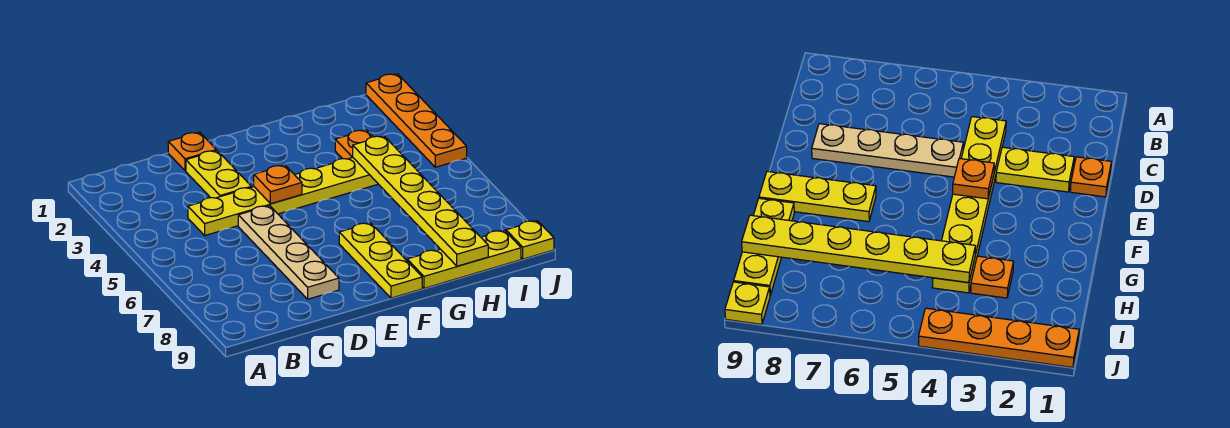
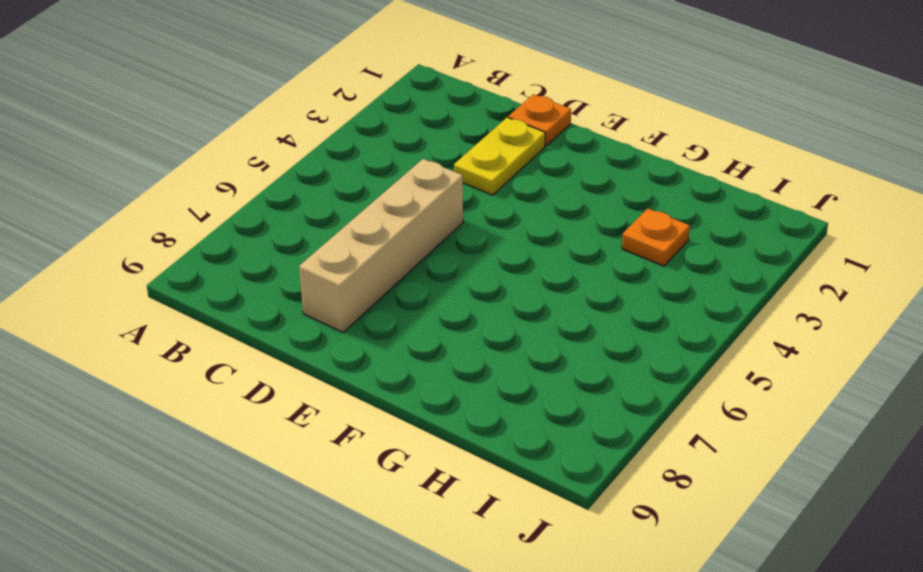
tan brick D5:D8 level 1 -> tan plate D5:D8 level 1
none -> yellow plate C4:H4 level 1
none -> yellow plate F7:F9 level 1

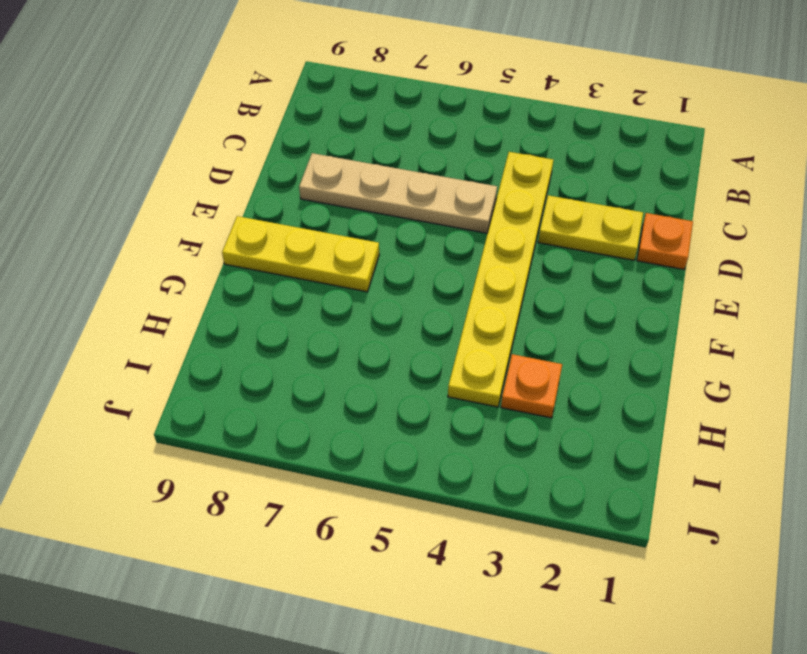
none -> yellow plate G9:I9 level 1
none -> orange plate J1:J4 level 1

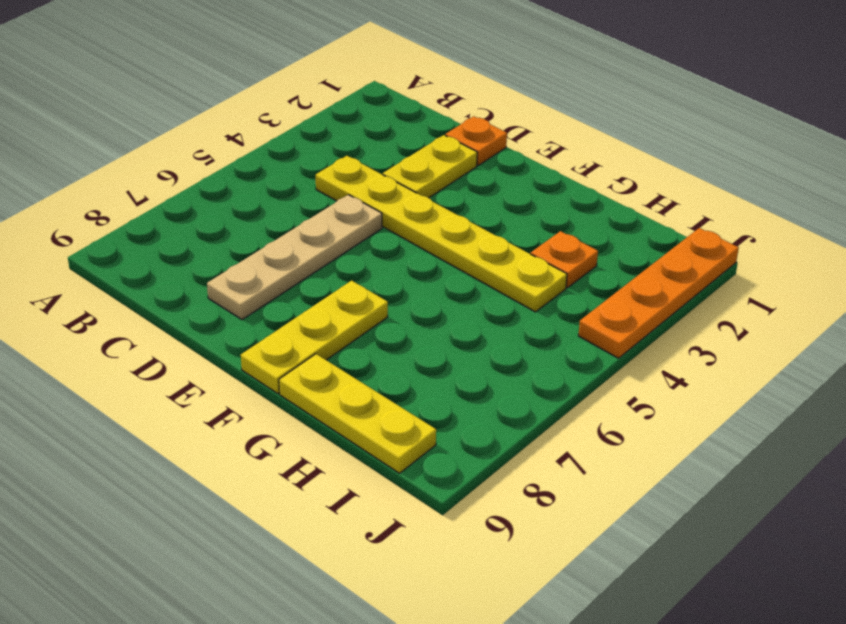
none -> yellow plate J9 level 1
none -> orange plate E4 level 2

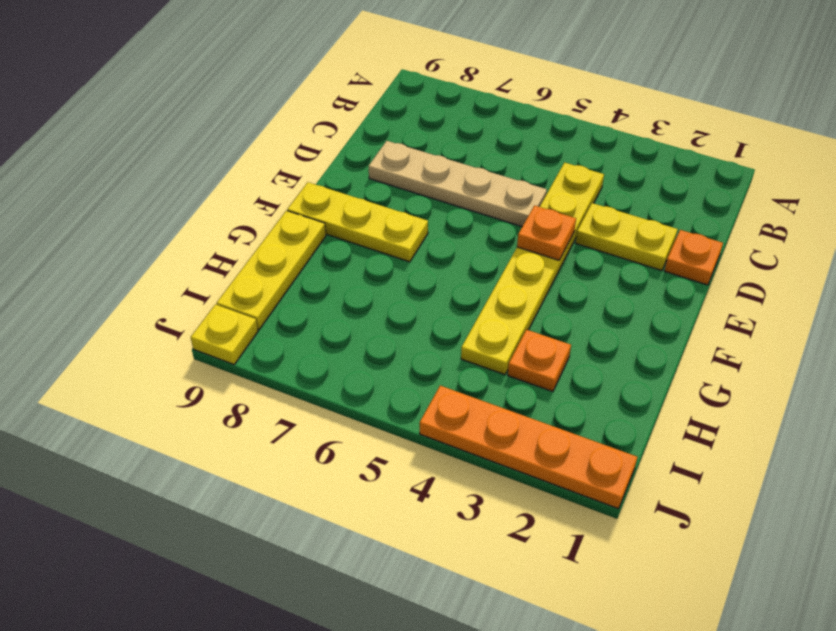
none -> yellow plate H4:H9 level 2

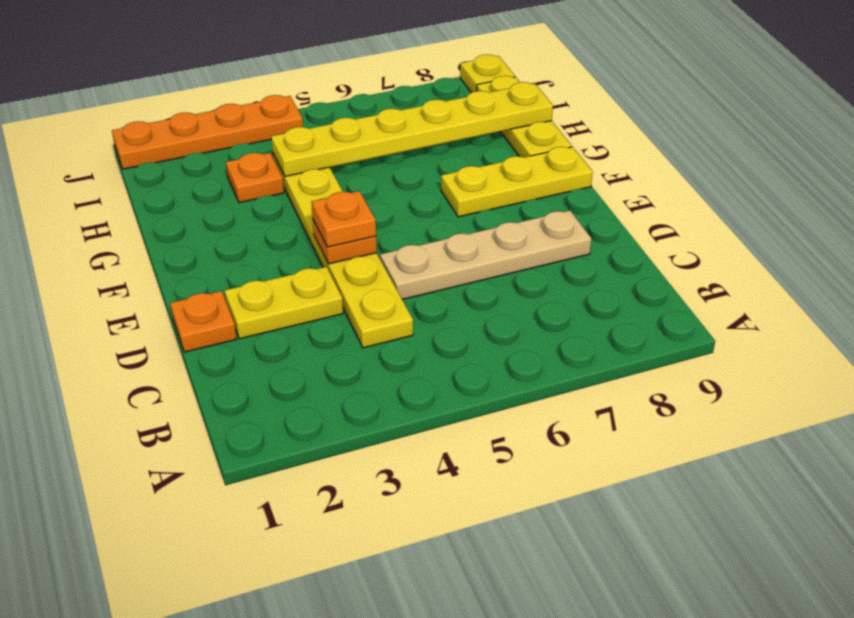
orange plate E4 level 3 -> none

